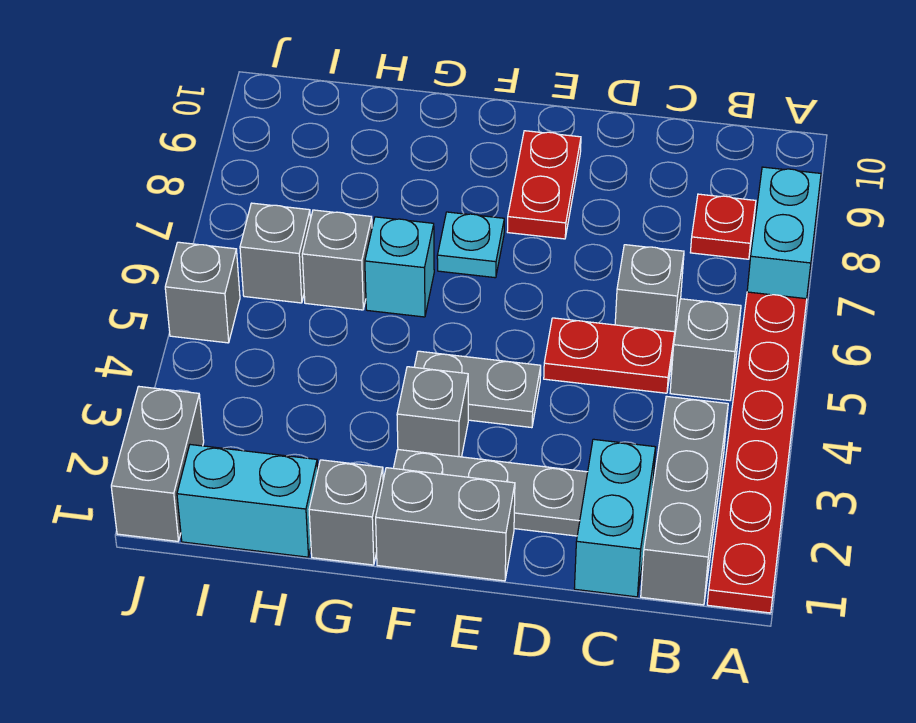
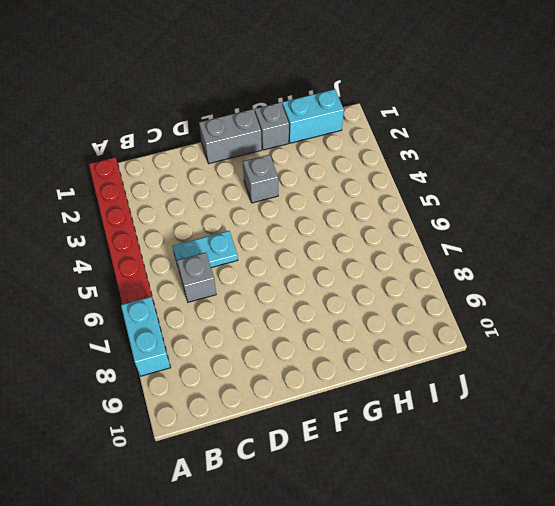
cyan plate C5:D5 level 1 -> red plate C5:D5 level 1
none -> grey brick B1:B3 level 1
none -> grey brick B5 level 1
none -> red plate B8 level 1

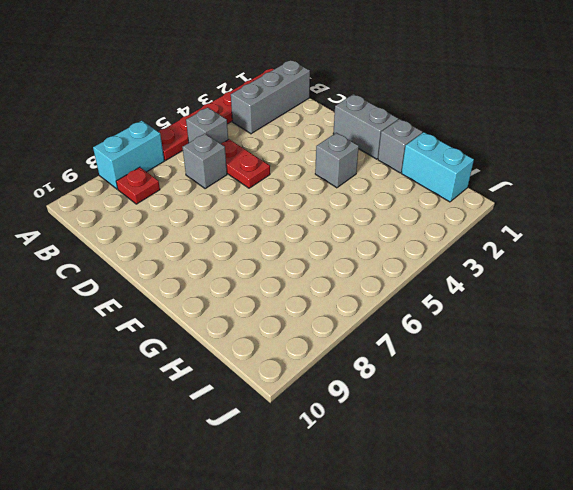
none -> cyan brick C1:C2 level 1
none -> grey plate D2:F2 level 1
none -> grey plate E4:F4 level 1

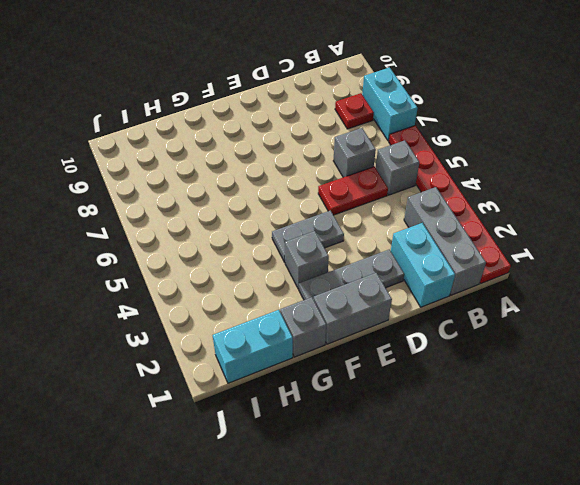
none -> red plate E8:E9 level 1
none -> cyan plate F7 level 1
none -> cyan brick G6 level 1

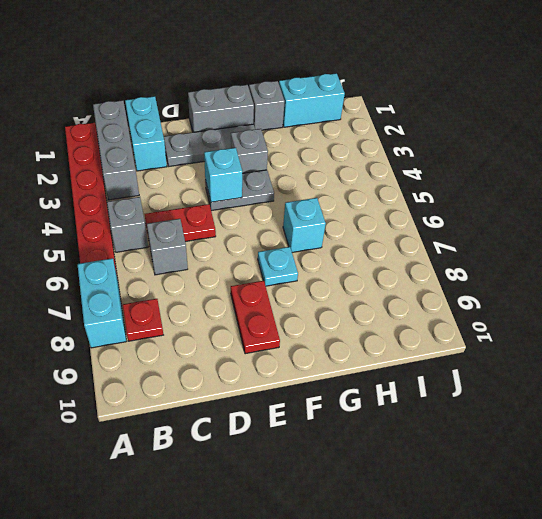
cyan brick E4 level 2 -> none
none -> grey brick H6 level 1
none -> grey brick I6 level 1
none -> grey brick J1:J2 level 1

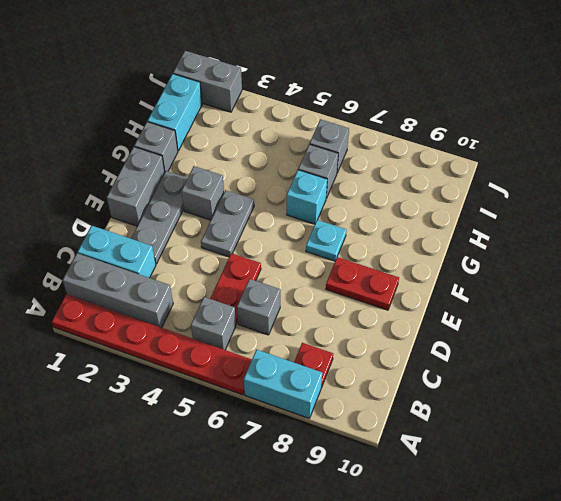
none -> grey brick J5 level 1

